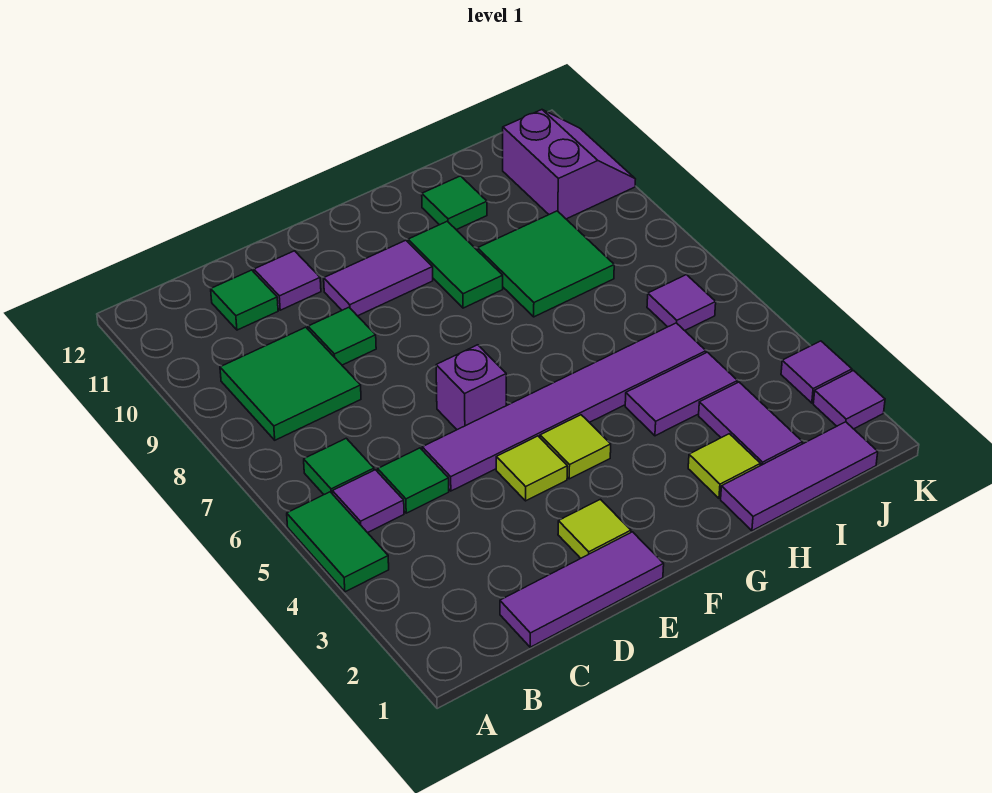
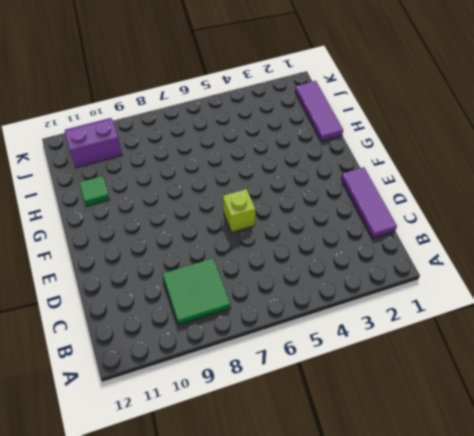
lime brick E6 level 1 -> purple brick E6 level 1
none -> green tile A4:A5 level 1
none -> purple tile B5 level 1
none -> green tile B6 level 1

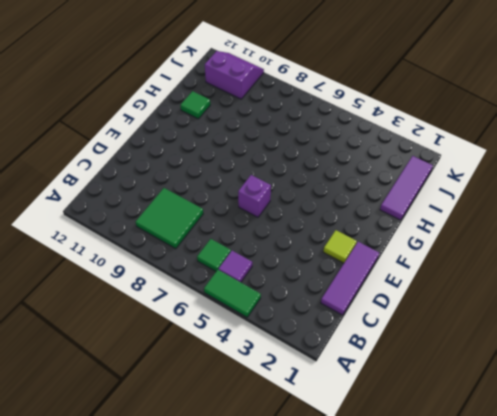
none -> green tile C5 level 1
none -> green tile C11 level 1
none -> purple tile D5:I5 level 1

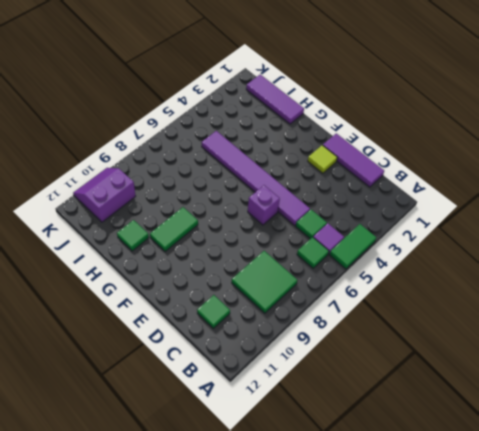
none -> green tile D9 level 1
none -> purple tile D11 level 1
none -> lime tile E4 level 1

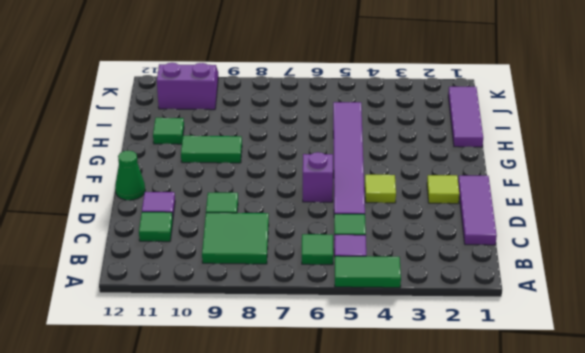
green cone E12 level 1 -> none
none -> purple tile E10:F10 level 1
none -> lime tile F4 level 1
none -> lime tile H2 level 1

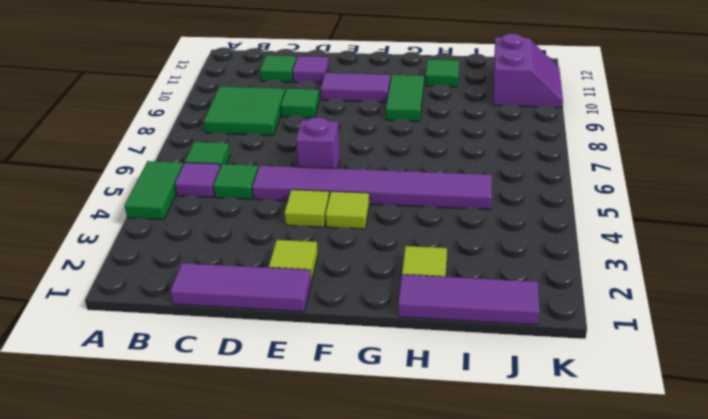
none -> purple tile H4:I4 level 1
none -> green tile H8:I9 level 1
none -> purple tile I2:I3 level 1

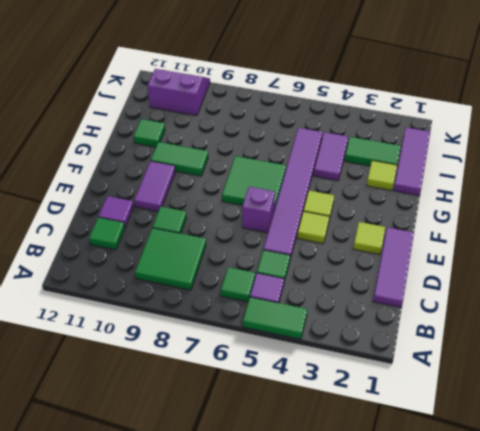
green tile F6:G7 level 1 -> green tile H8:I9 level 1
green tile I2:I3 level 1 -> purple tile I2:I3 level 1
none -> purple tile J6 level 1
none -> purple tile K2 level 1
none -> purple tile K3 level 1

